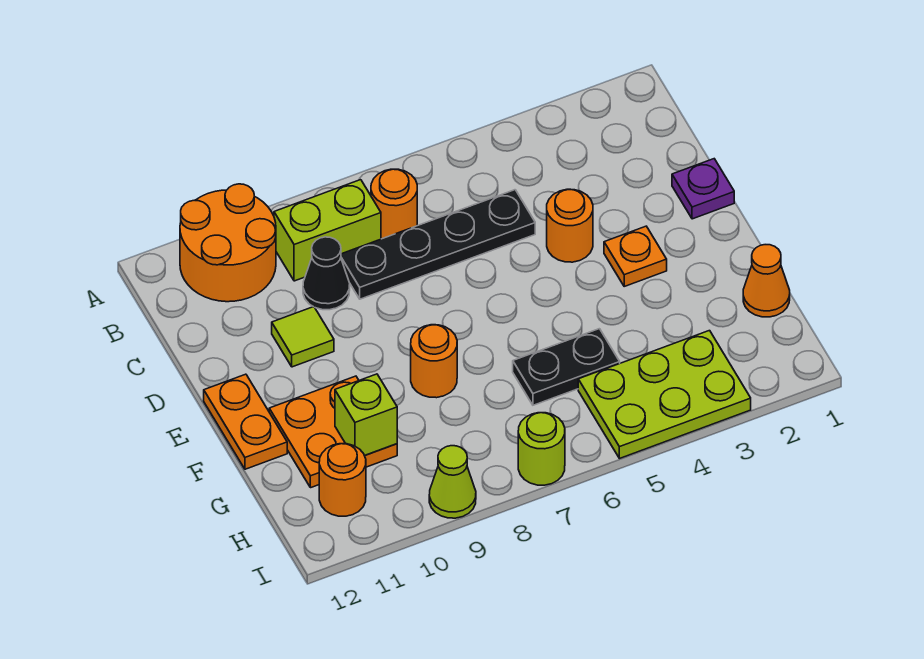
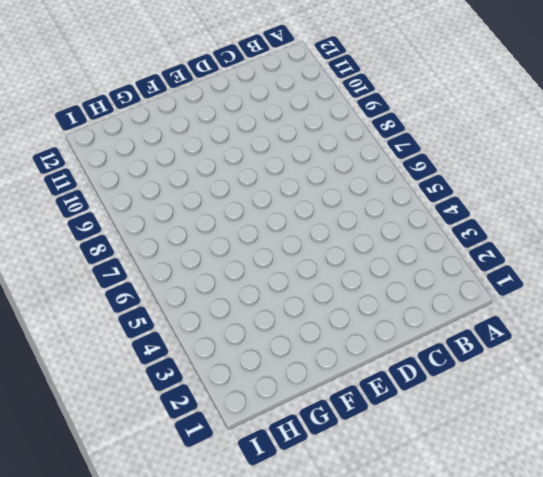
none -> orange round brick A10:B11 level 1
none -> orange round brick B7 level 1
none -> lime brick B8:B9 level 1

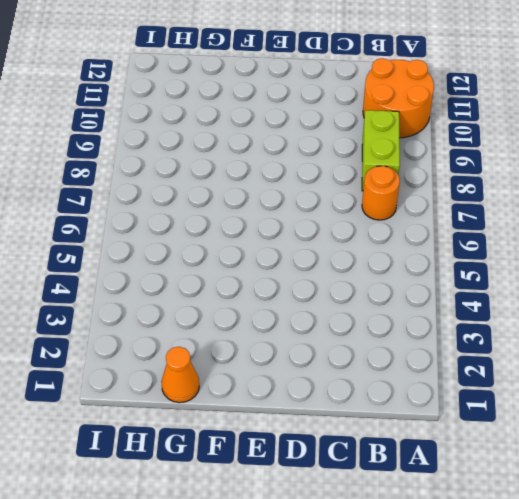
none -> black plate C5:C8 level 1
none -> black cone C9 level 1
none -> purple plate D1 level 1

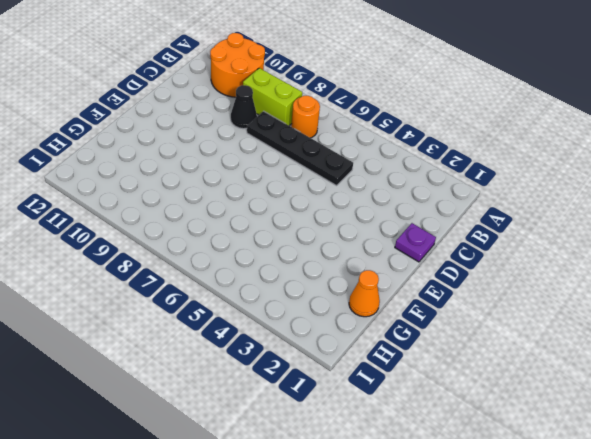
none -> orange round brick D4 level 1
none -> lime tile D10 level 1
none -> orange plate E3 level 1

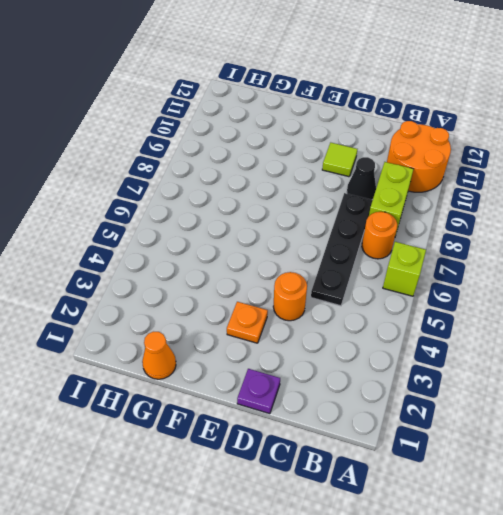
lime brick A6 level 1 -> lime brick G10 level 2
none -> orange plate E12:F12 level 1
none -> orange round brick F8 level 1
none -> orange plate F10:G11 level 1

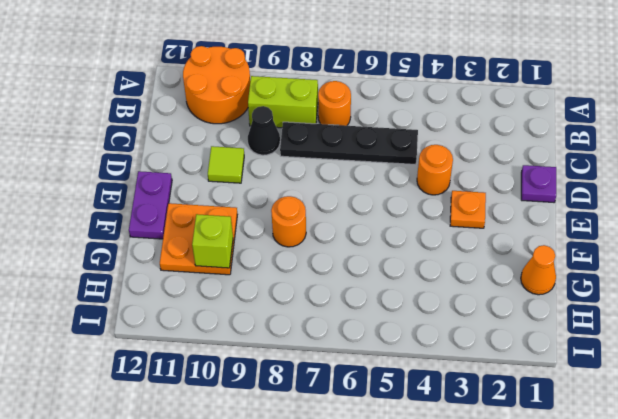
purple plate E12:F12 level 1 -> orange plate E12:F12 level 1
none -> black plate G5:G6 level 1
none -> lime plate H3:I5 level 1
none -> orange round brick H11 level 1

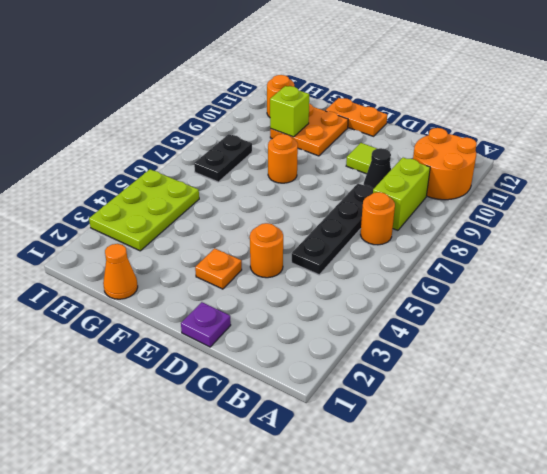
black plate H7:H8 level 1 -> black plate G5:G6 level 1
none -> lime round brick I7 level 1
none -> lime cone I9 level 1

